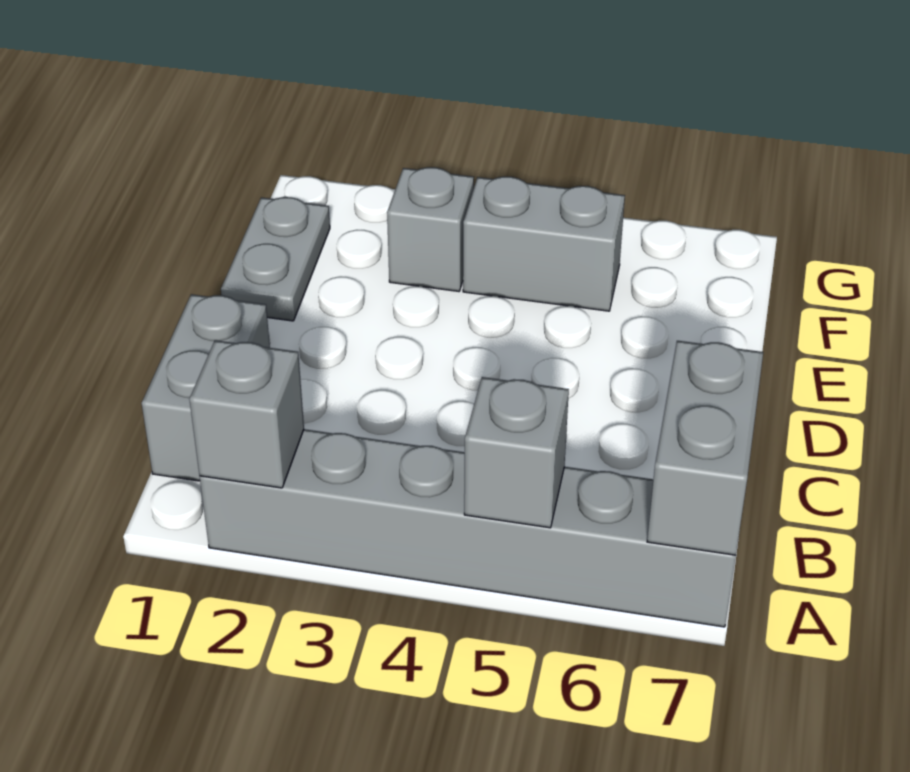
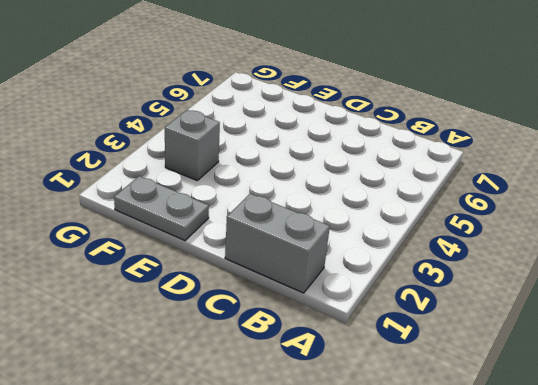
none -> grey brick A2:A7 level 1
none -> grey brick F4:F5 level 1

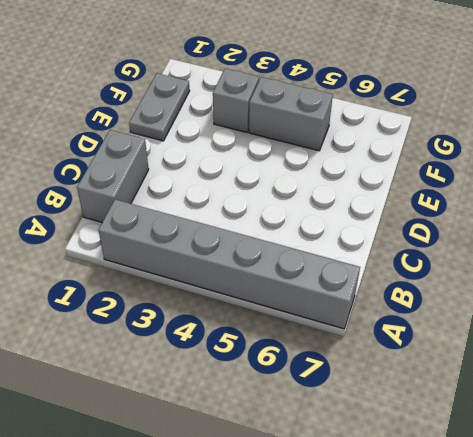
none -> grey brick A2 level 2
none -> grey brick A5 level 2

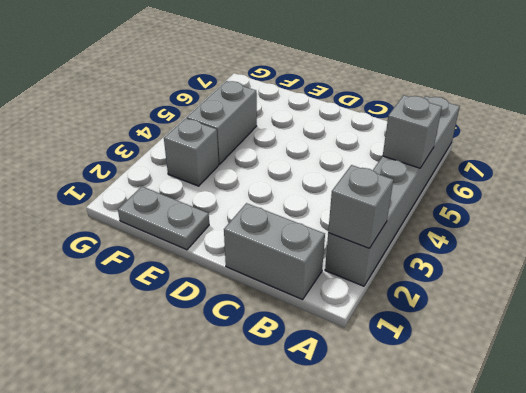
none -> grey brick A7:B7 level 2

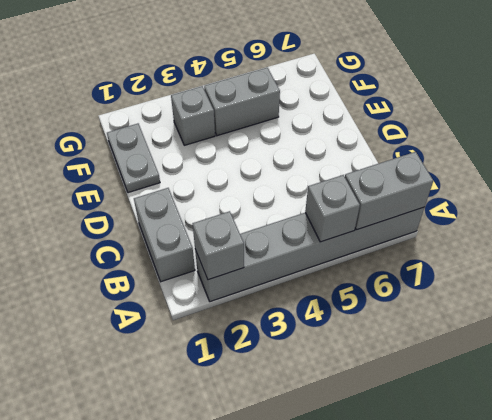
grey brick A6:A7 level 2 -> grey brick A7:B7 level 2

